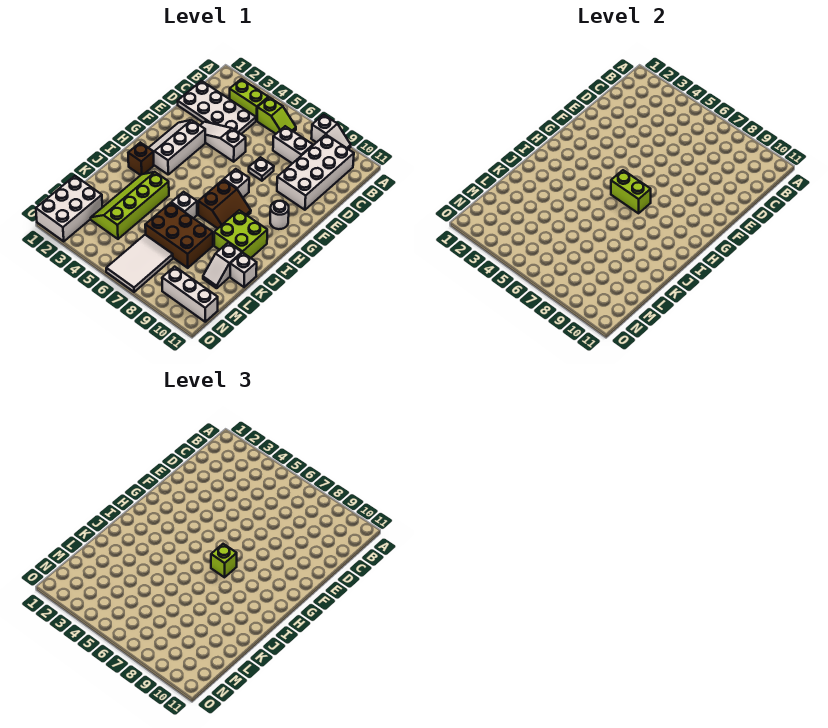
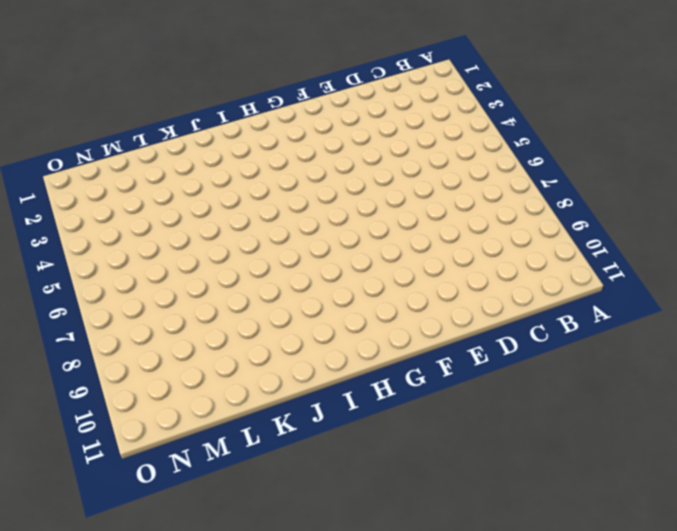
none -> white slope A8:A9 level 1 top 8
none -> lime brick B3:B4 level 1
none -> lime slope B5:B6 level 1 top 5

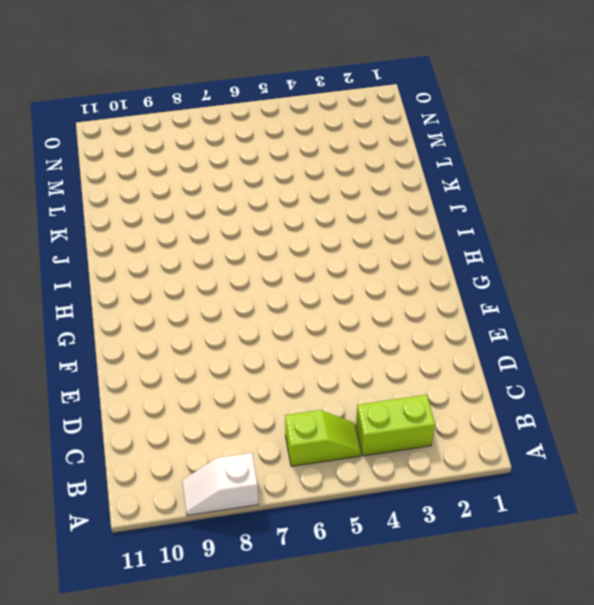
lime slope B5:B6 level 1 top 6 -> lime slope B5:B6 level 1 top 5
none -> white brick B9:E10 level 1
none -> white plate C1:D4 level 1
none -> white brick C7:C8 level 1

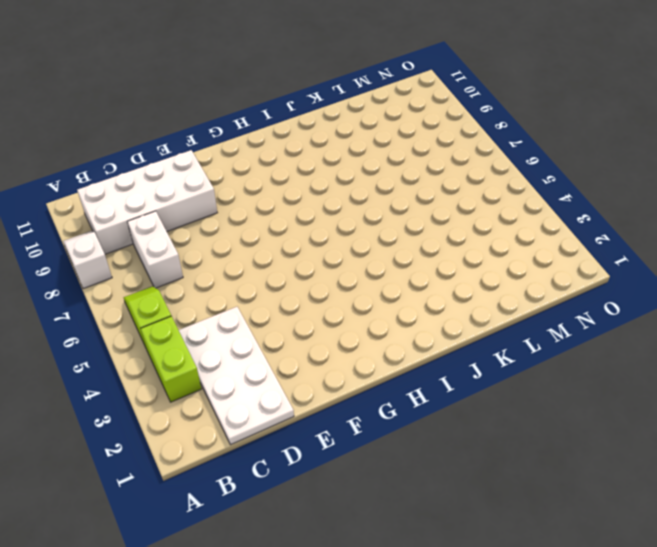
none -> white slope E3:E5 level 1 top 5
none -> white plate E7 level 1
none -> white slope F2:H3 level 1 top 3

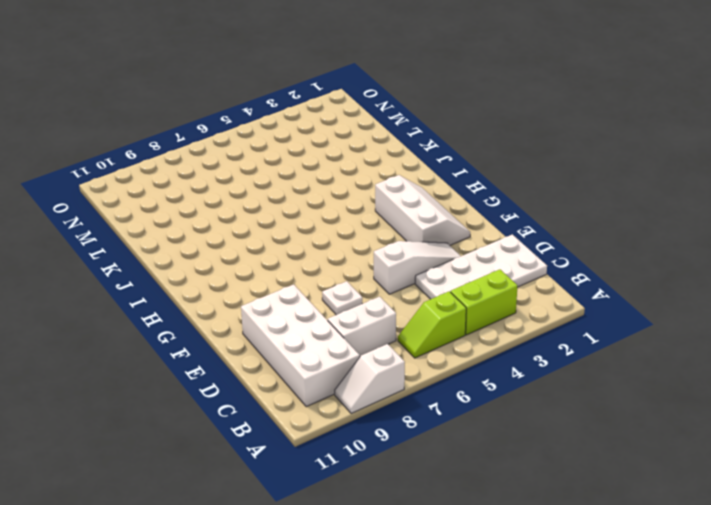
none -> white brick G7 level 1
none -> white round brick G10 level 1
none -> brown slope H7:I8 level 1 top 7

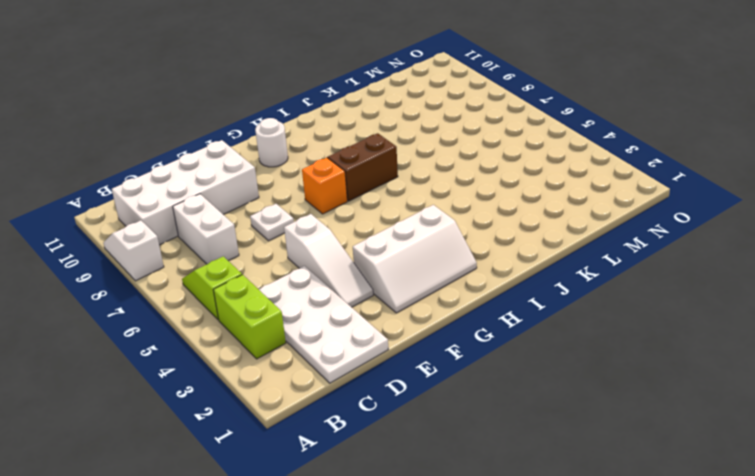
orange brick G7 level 1 -> white brick G7 level 1
none -> brown brick I2 level 1
none -> lime brick I9:J10 level 1
none -> lime slope J3:M4 level 1 top 4

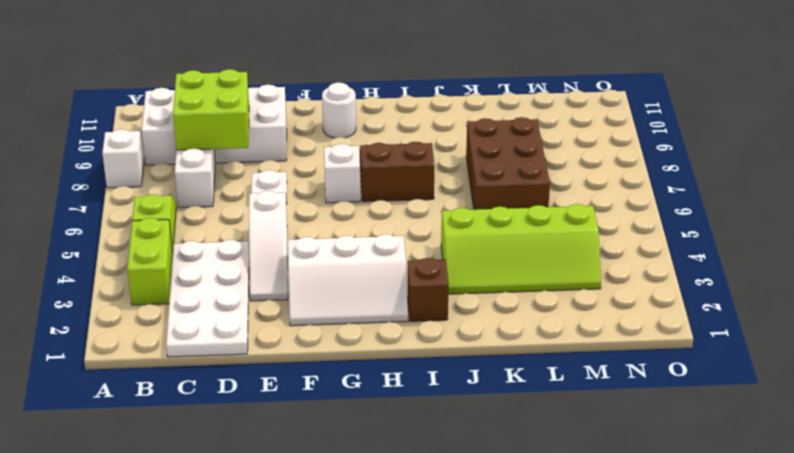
lime brick C8:D9 level 2 -> lime brick I9:J10 level 1
none -> white brick J6 level 1
none -> white slope K10:L10 level 1 top K
none -> white brick K11 level 1

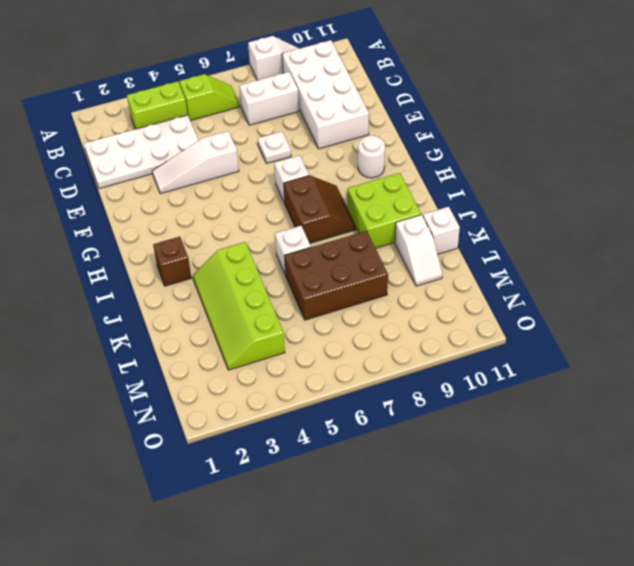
none -> white slope F2:H3 level 1 top 3
none -> white brick M1:O2 level 1
none -> white tile M6:O7 level 1

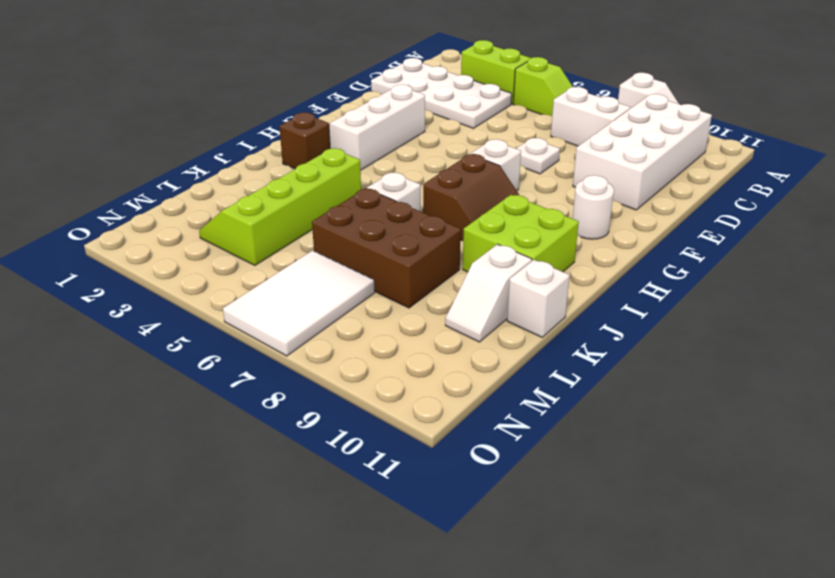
none -> white slope E3:E5 level 1 top 5
none -> white brick M1:O2 level 1
none -> white brick N9:N11 level 1

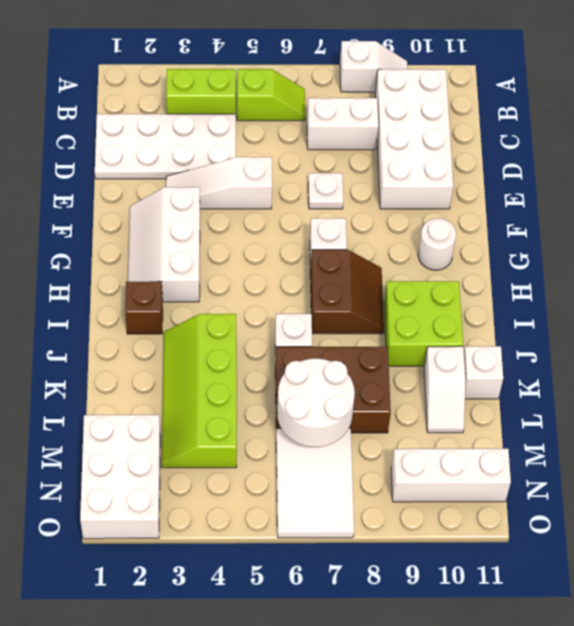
white round brick L6:M7 level 2 -> none
none -> lime brick H6:H7 level 2
none -> lime brick H7 level 3

